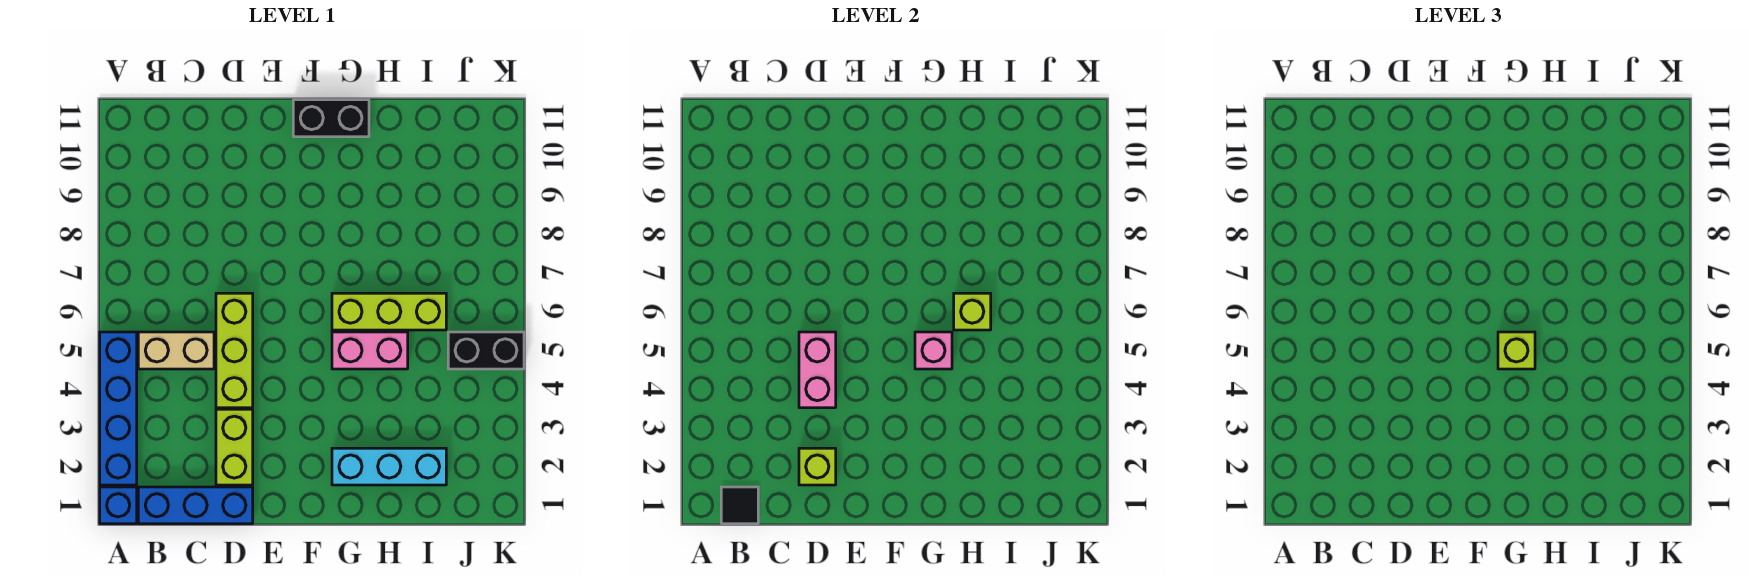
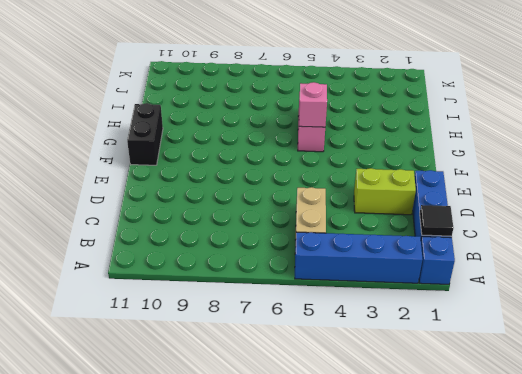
none -> lime brick D4:D6 level 1
none -> cyan brick G2:I2 level 1
none -> lime brick G6:I6 level 1

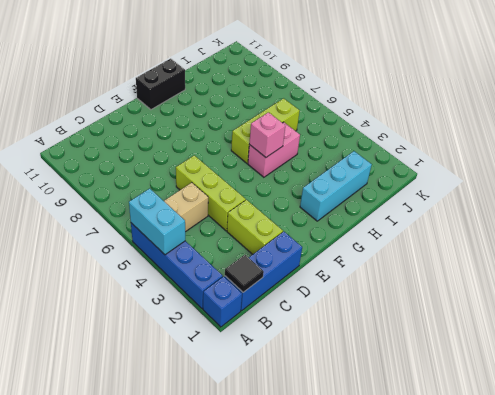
cyan brick A4:A5 level 2 -> none
none -> black brick J5:K5 level 1
none -> lime brick D2 level 2
none -> pink brick D4:D5 level 2

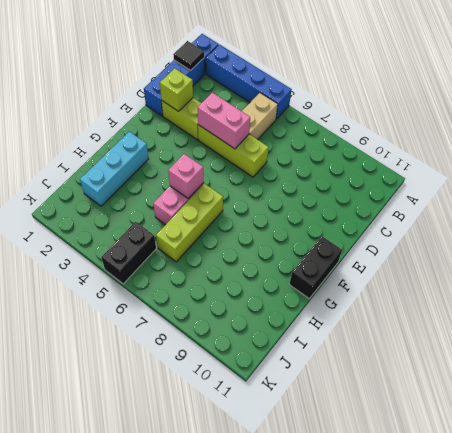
none -> lime brick H6 level 2
none -> lime brick G5 level 3

